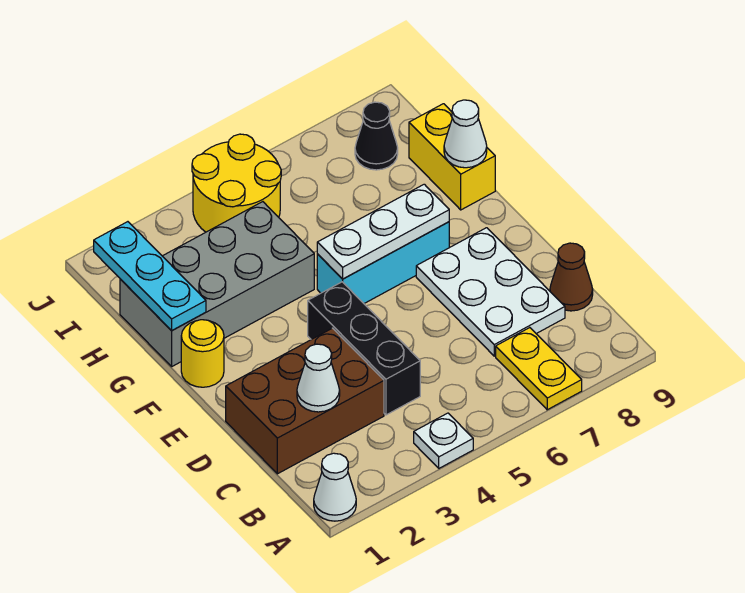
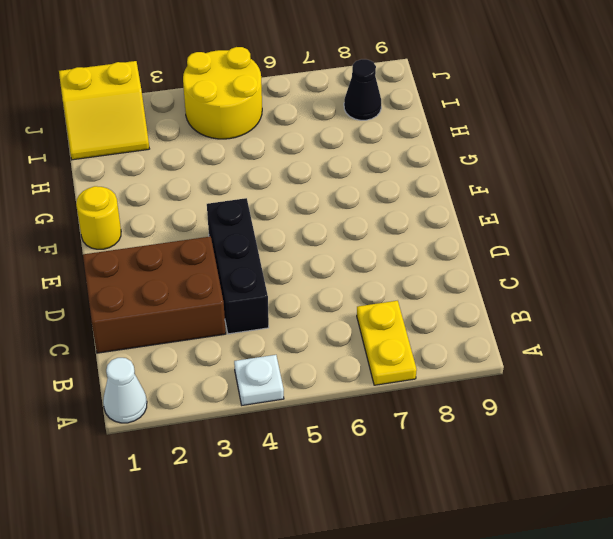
yellow slope I1:J2 level 1 top J -> none
none -> white plate C7:E8 level 1
none -> brown cone C9 level 1
none -> cyan brick F5:F7 level 1

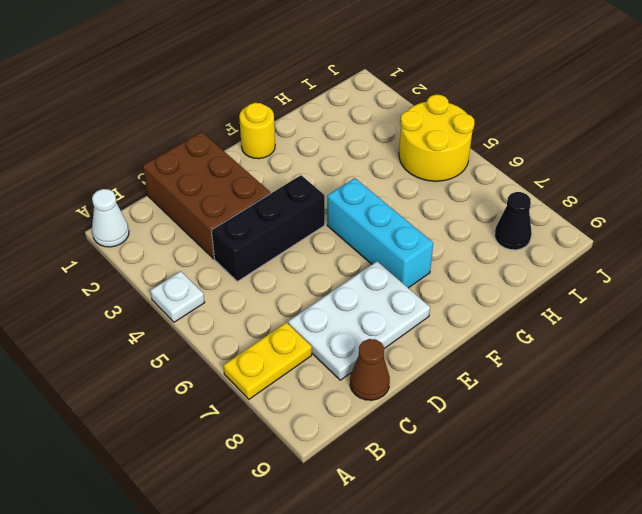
none -> grey brick G1:H4 level 1
none -> yellow brick G9:H9 level 1
none -> white cone C2 level 2

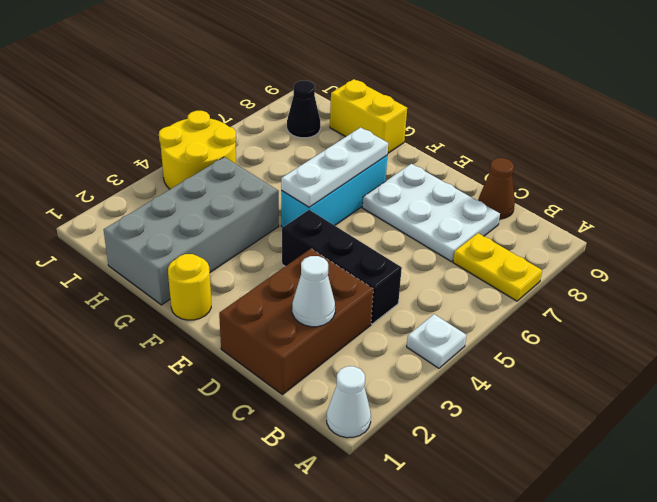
none -> cyan plate G1:I1 level 2
none -> white cone G9 level 2

